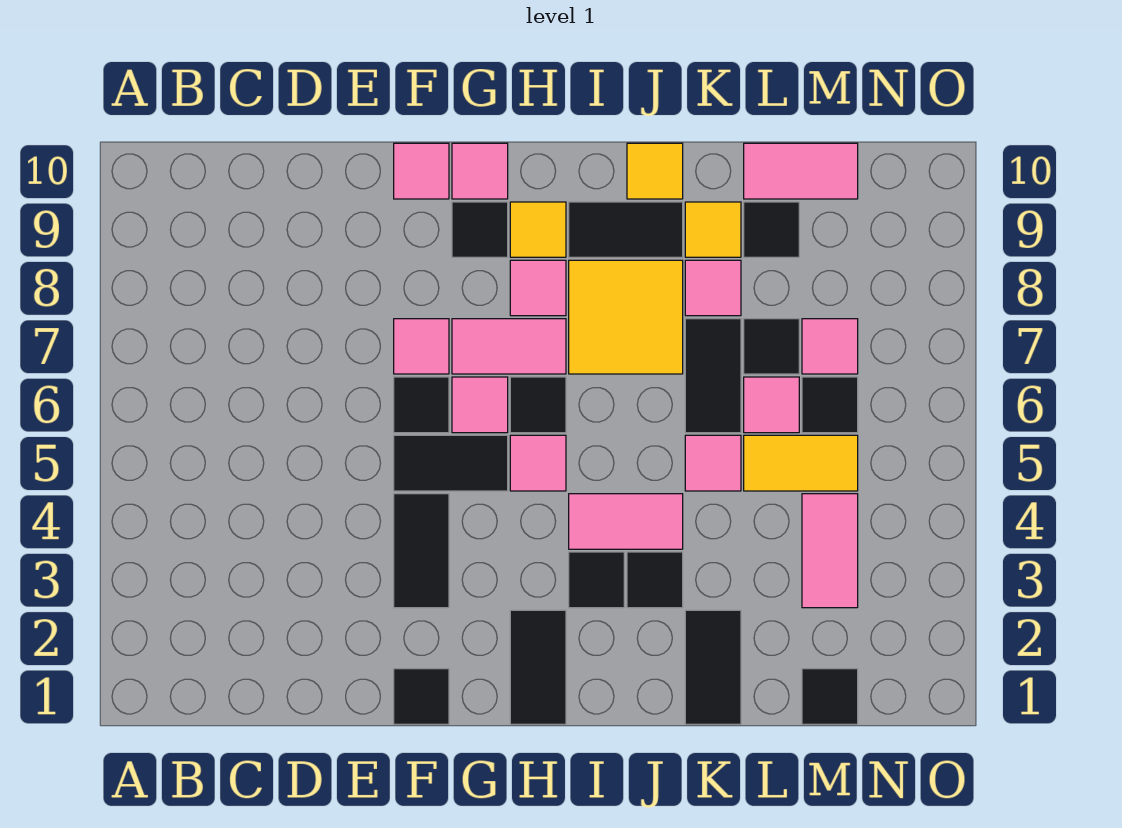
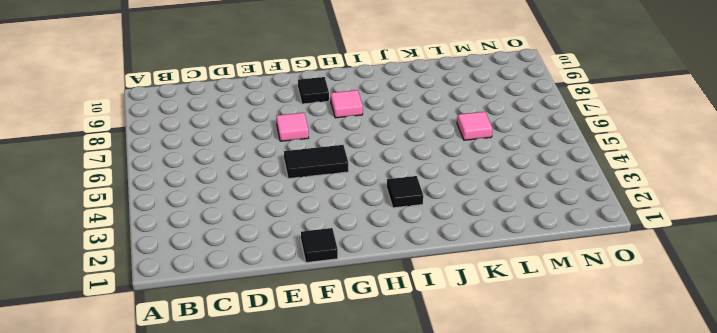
none -> black tile F3:F4 level 1
none -> black tile F6 level 1
none -> pink tile F10 level 1
none -> pink tile G6 level 1

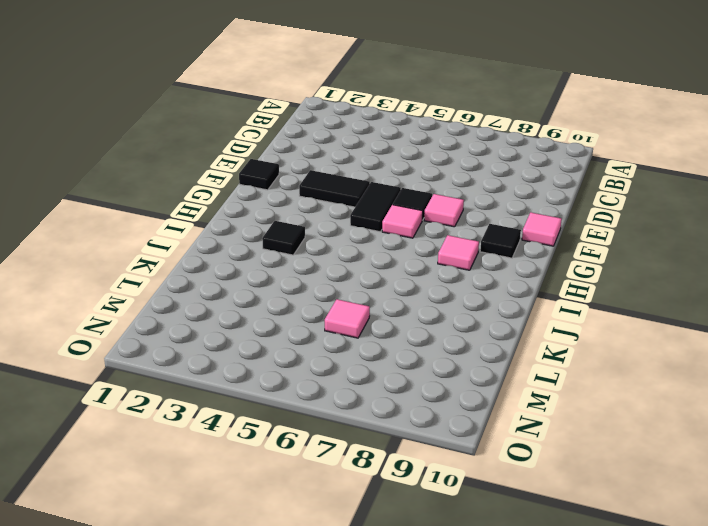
none -> pink tile G7:H7 level 1
none -> pink tile G10 level 1
none -> black tile H1:H2 level 1
none -> pink tile H5 level 1

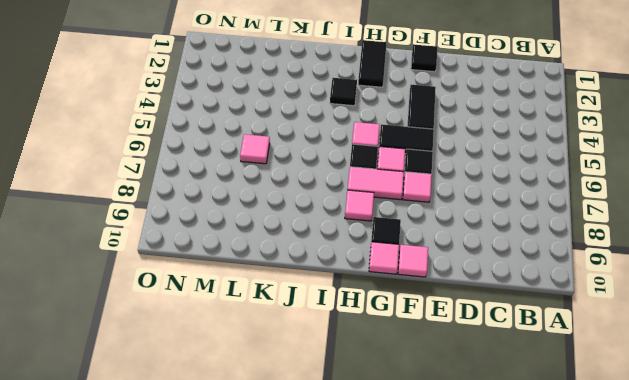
none -> yellow tile H9 level 1
none -> pink tile I4:J4 level 1
none -> yellow tile I7:J8 level 1
none -> black tile I9:J9 level 1

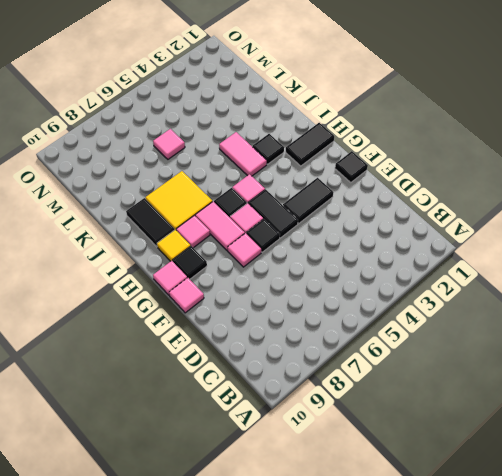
none -> black tile J3 level 1
none -> yellow tile J10 level 1
none -> black tile K1:K2 level 1
none -> pink tile K5 level 1

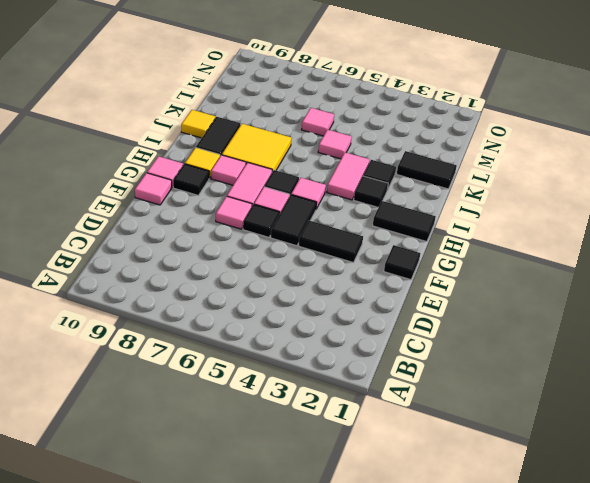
none -> black tile K6:K7 level 1
none -> pink tile K8 level 1
none -> yellow tile K9 level 1
none -> yellow tile L5:M5 level 1

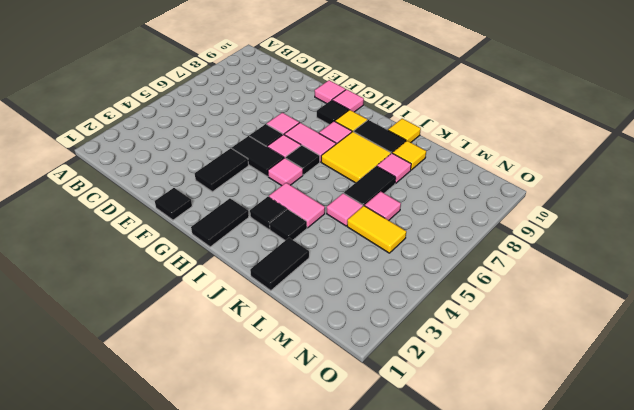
none -> black tile L7 level 1
none -> black tile L9 level 1
none -> pink tile L10:M10 level 1
none -> black tile M1 level 1

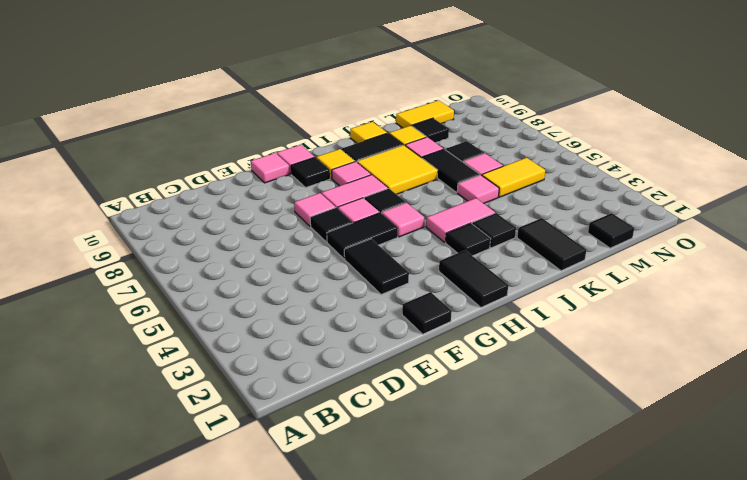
yellow tile L10:M10 level 1 -> pink tile L10:M10 level 1
none -> pink tile M3:M4 level 1
none -> black tile M6 level 1
none -> pink tile M7 level 1

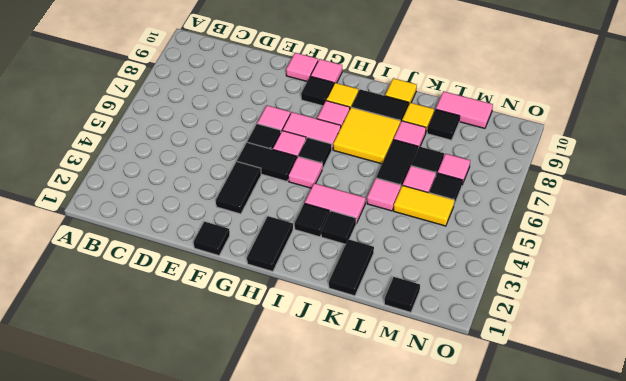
none -> pink tile M3:M4 level 1

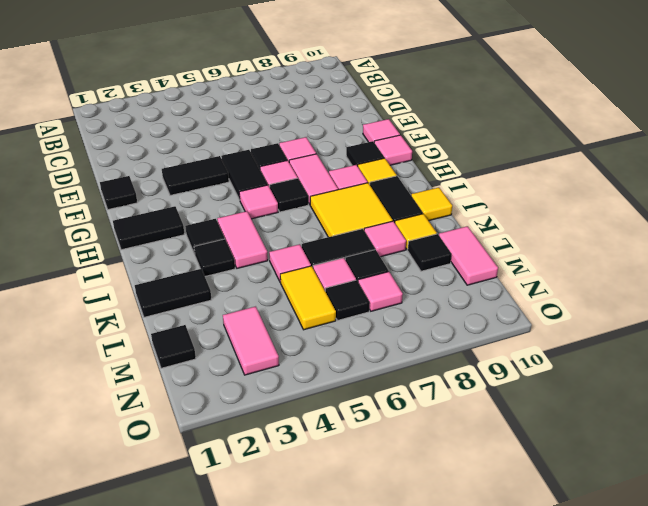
pink tile M3:N3 level 1 -> pink tile M3:M4 level 1

